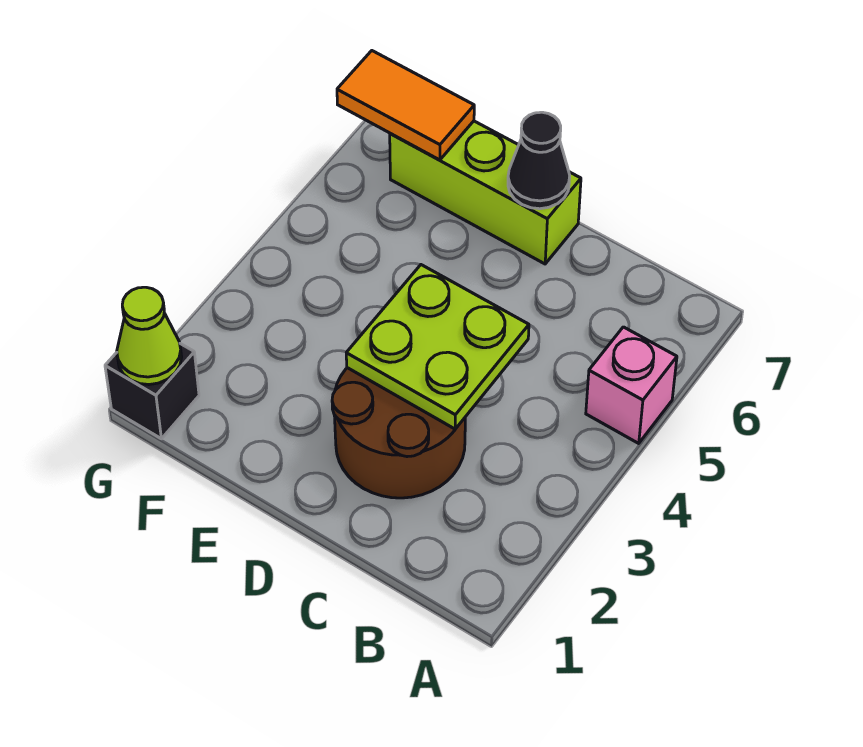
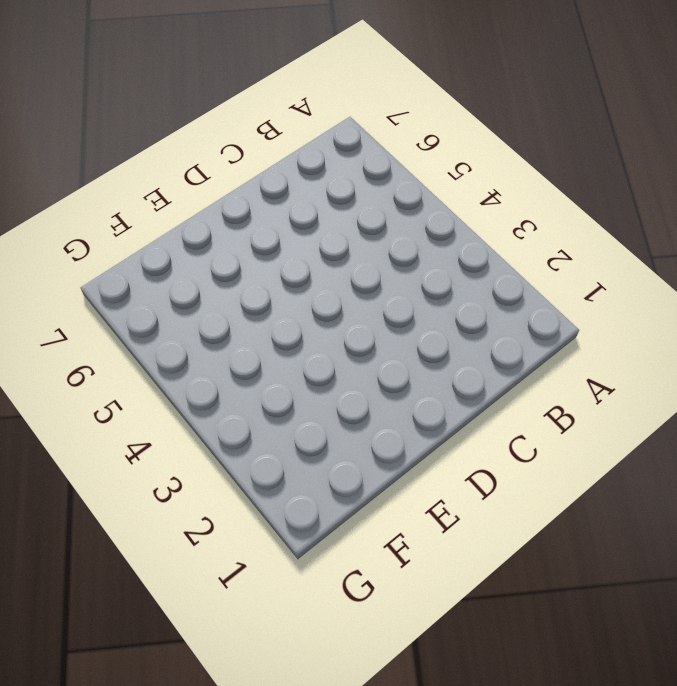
none -> pink brick A5 level 1
none -> brown round brick C2:D3 level 1

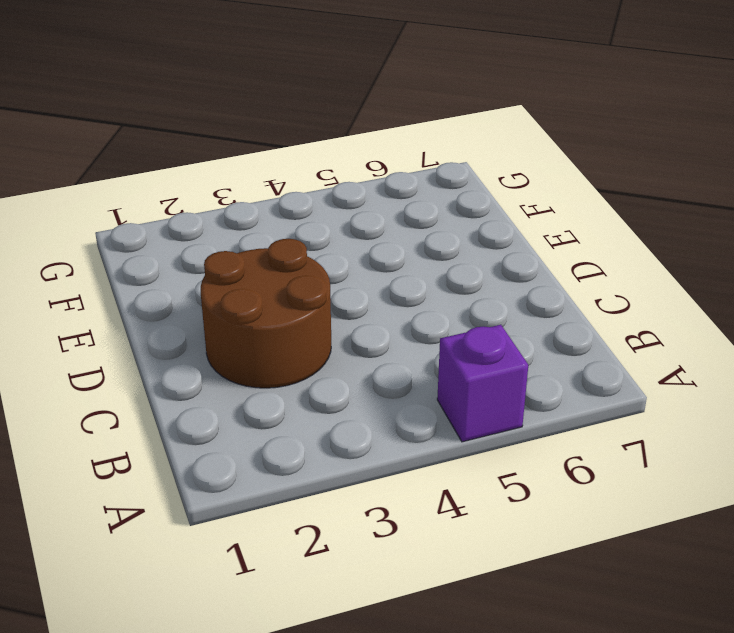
purple brick A5 level 1 -> pink brick A5 level 1
none -> lime brick D7:F7 level 1
none -> black brick G1 level 1

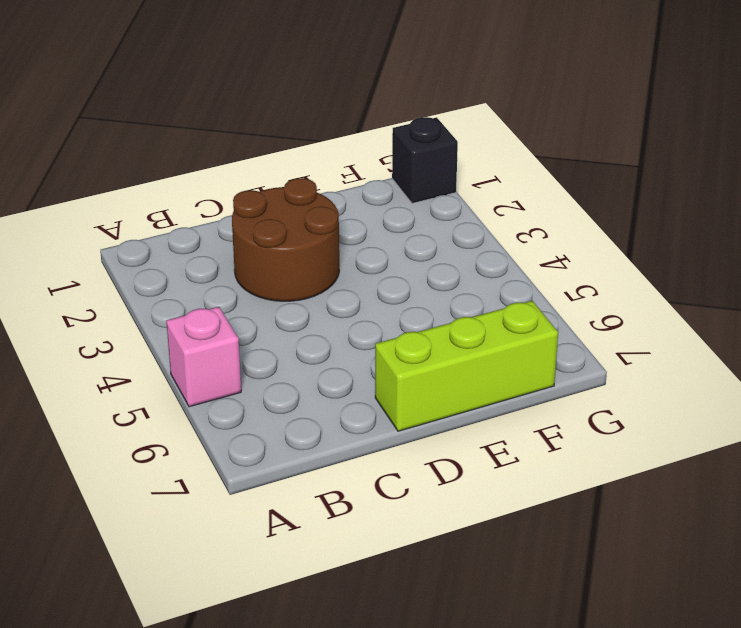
none -> lime plate C3:D4 level 2
none -> black cone D7 level 2

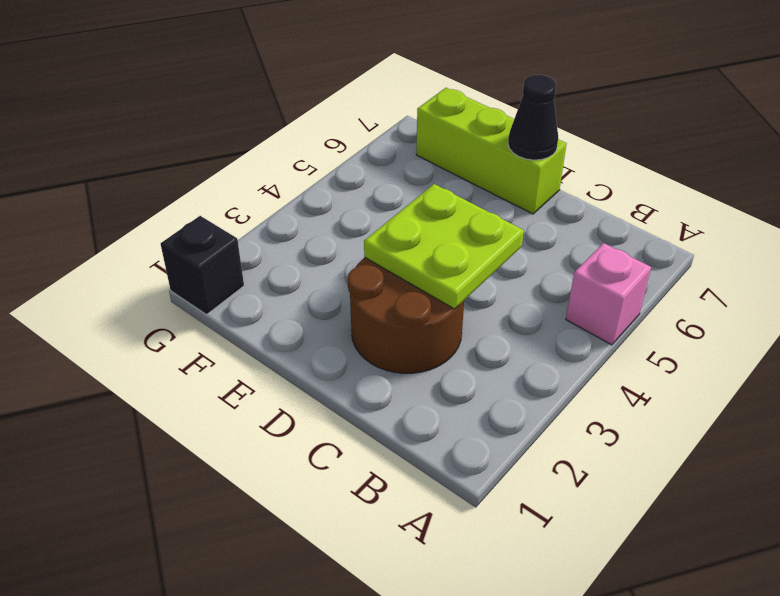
none -> orange tile F7:G7 level 2
none -> lime cone G1 level 2

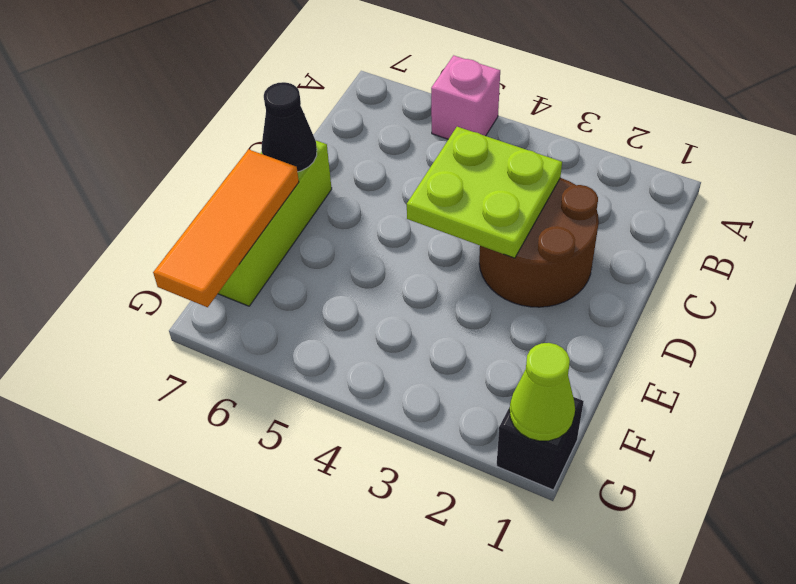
orange tile E7:G7 level 2 -> orange tile F7:G7 level 2

